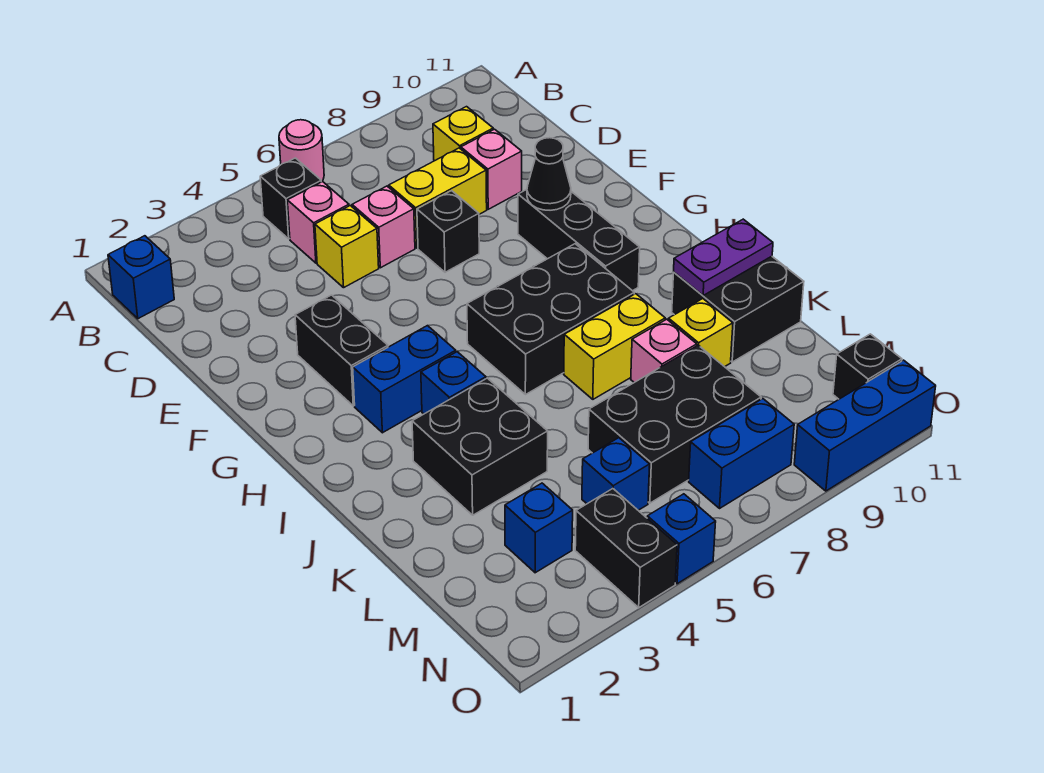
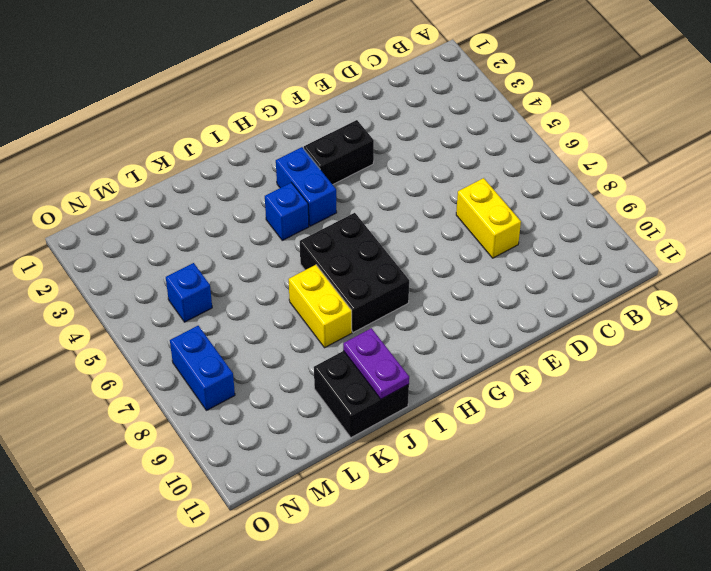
none -> pink round brick A6 level 1
none -> blue brick B1 level 1
none -> black brick B5 level 1
none -> pink brick C5 level 1

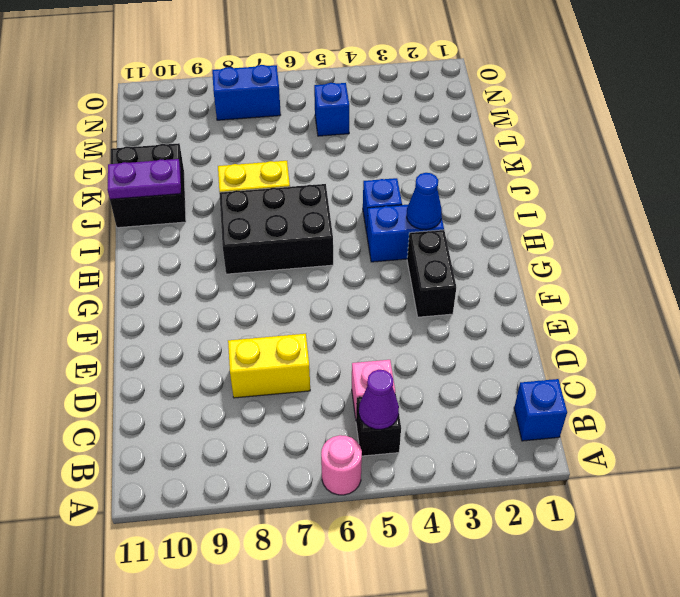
purple cone B5 level 2 -> none
blue cone H3 level 2 -> none
none -> yellow brick C9 level 1
none -> yellow brick D5 level 1
none -> pink brick D6 level 1
none -> pink brick D9 level 1

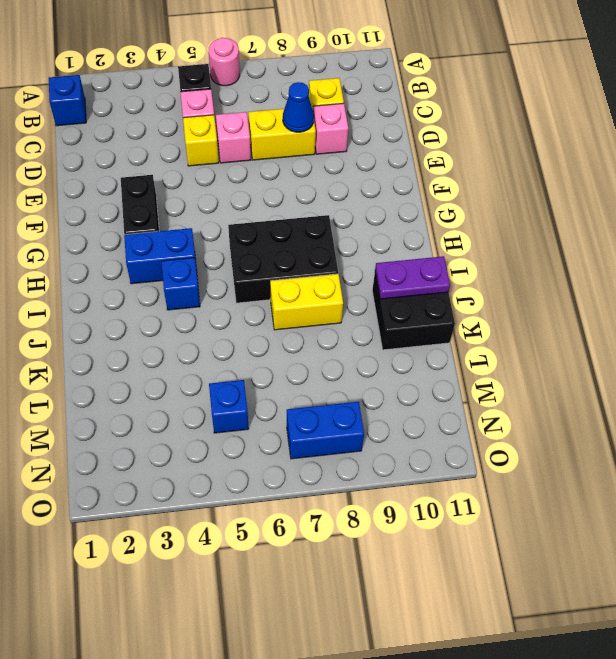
blue cone D8 level 2 -> none
none -> black brick E7 level 1
none -> black brick F9:H9 level 1
none -> black brick J3:K4 level 1
none -> pink brick K8 level 1

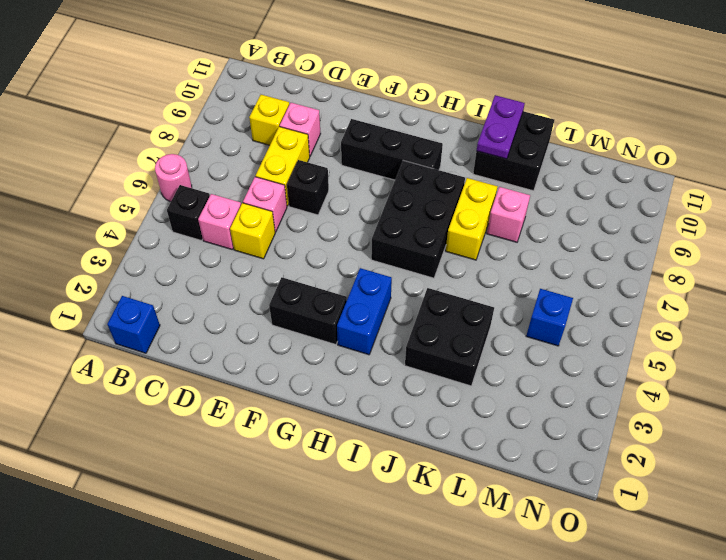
none -> blue brick I4 level 1
none -> yellow brick K9 level 1
none -> black brick L6:M8 level 1
none -> blue brick M3 level 1

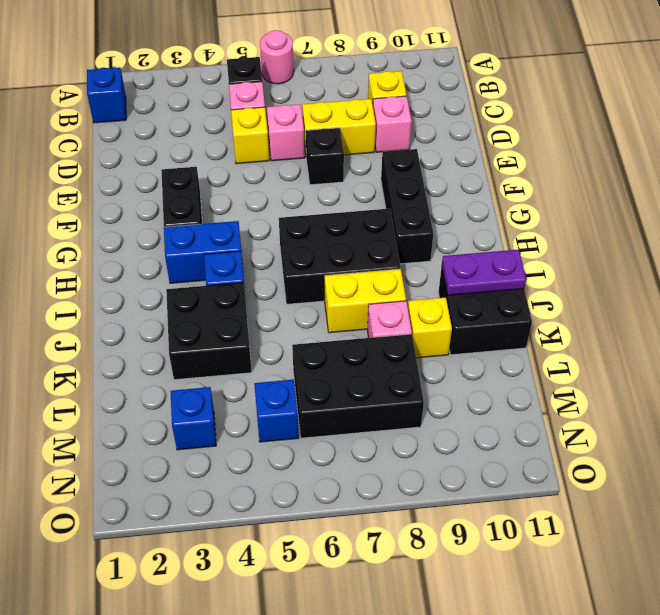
none -> black brick N4:O4 level 1
none -> blue brick N7:N8 level 1
none -> black brick N11 level 1
none -> blue brick O5 level 1

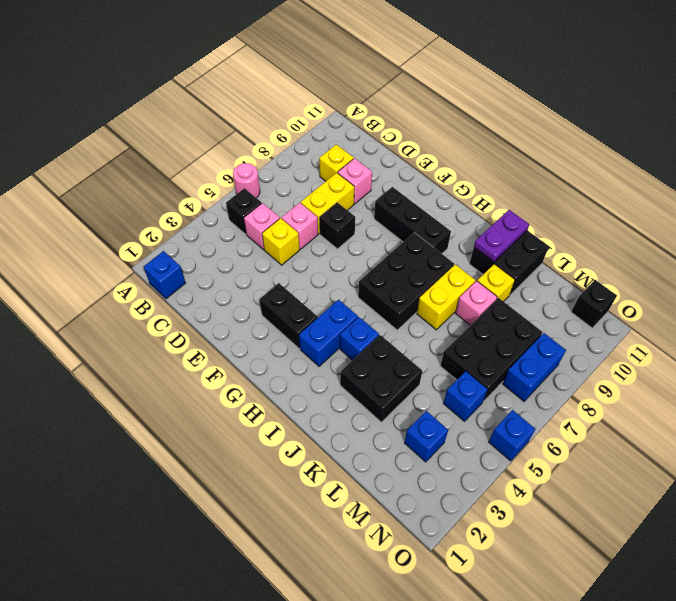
none -> black brick N4:O4 level 1
none -> blue brick O9:O11 level 1
none -> black cone F9 level 2

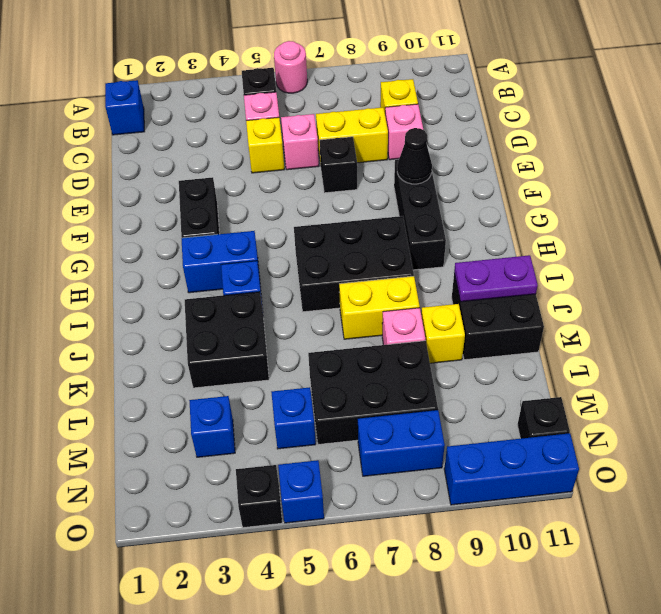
black brick O4 level 1 -> black brick N4:O4 level 1

